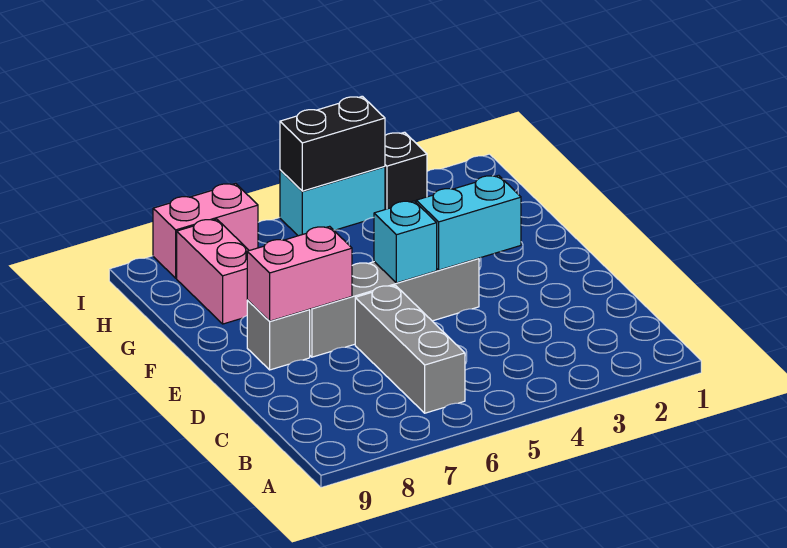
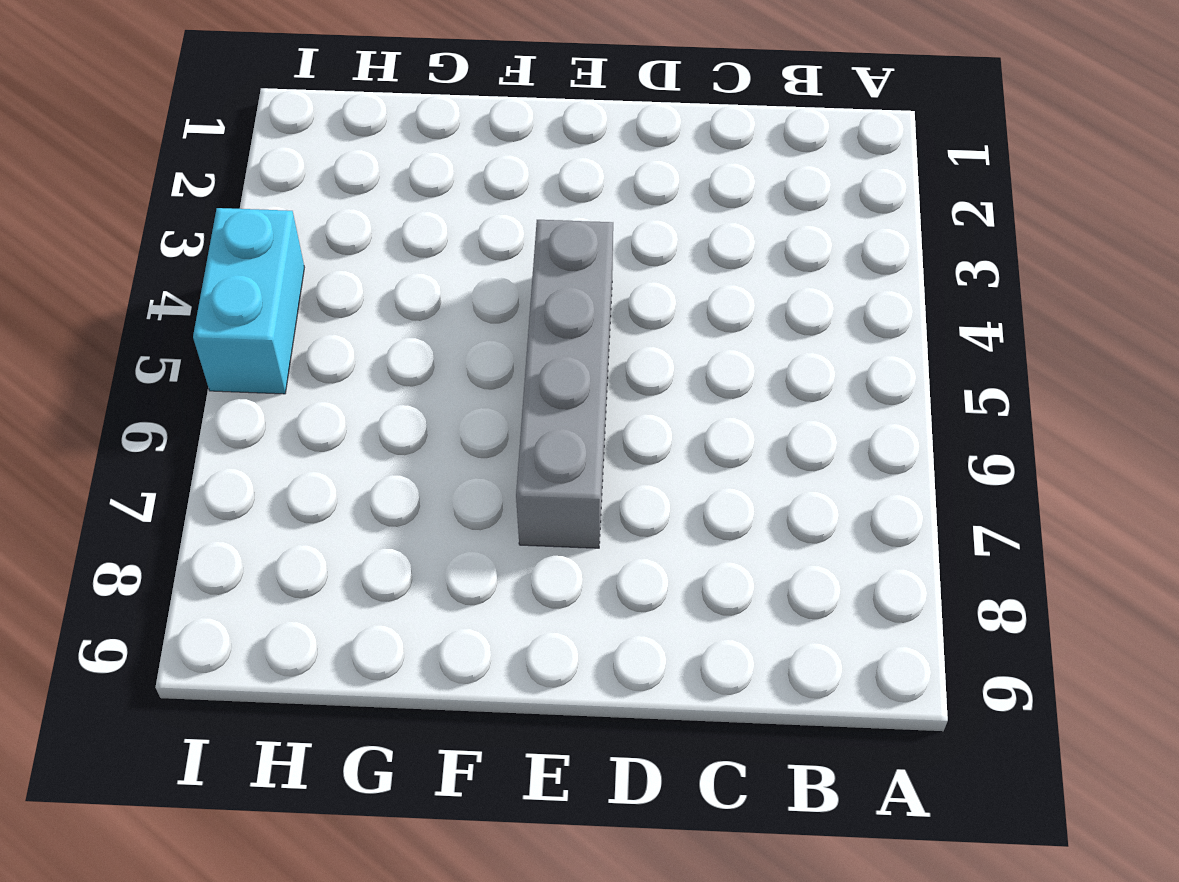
none -> grey brick B6:D6 level 1
none -> grey brick E8 level 1

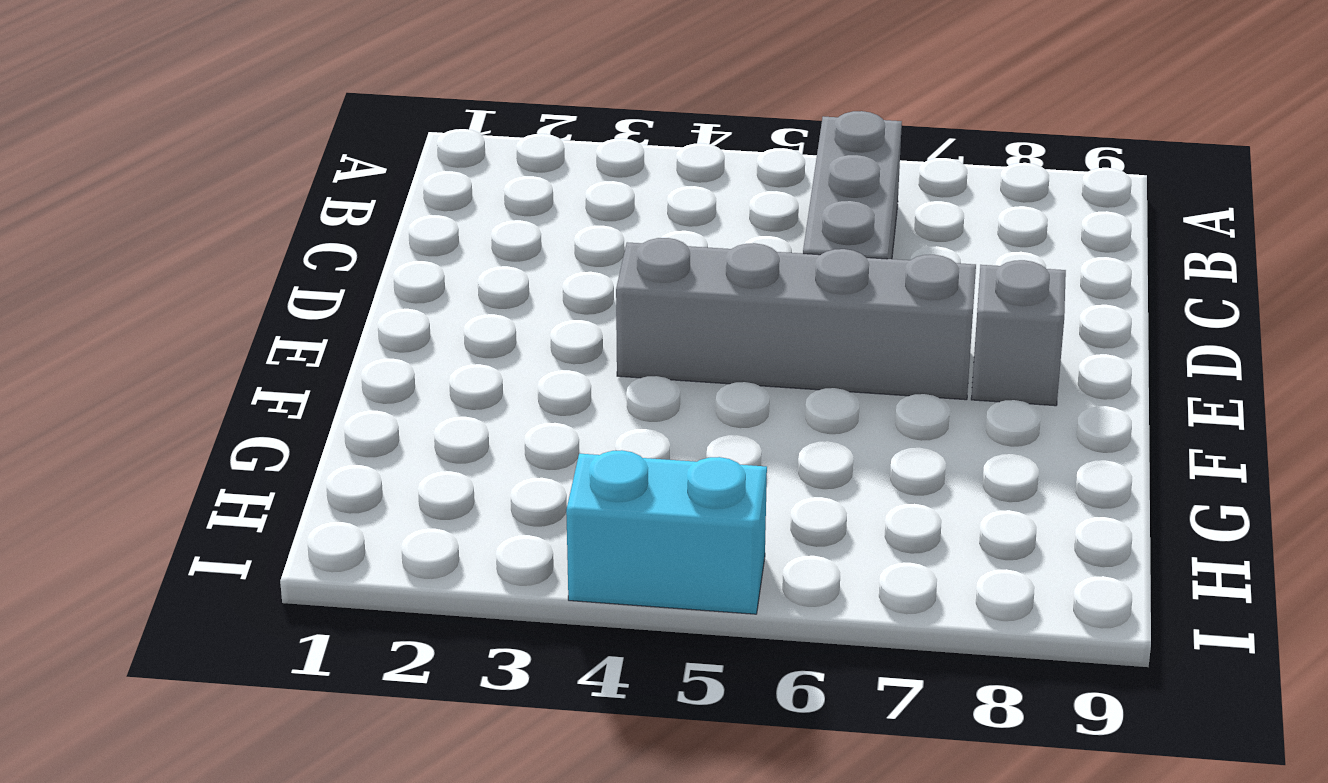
none -> pink brick G8:H8 level 1
none -> black brick I3 level 1

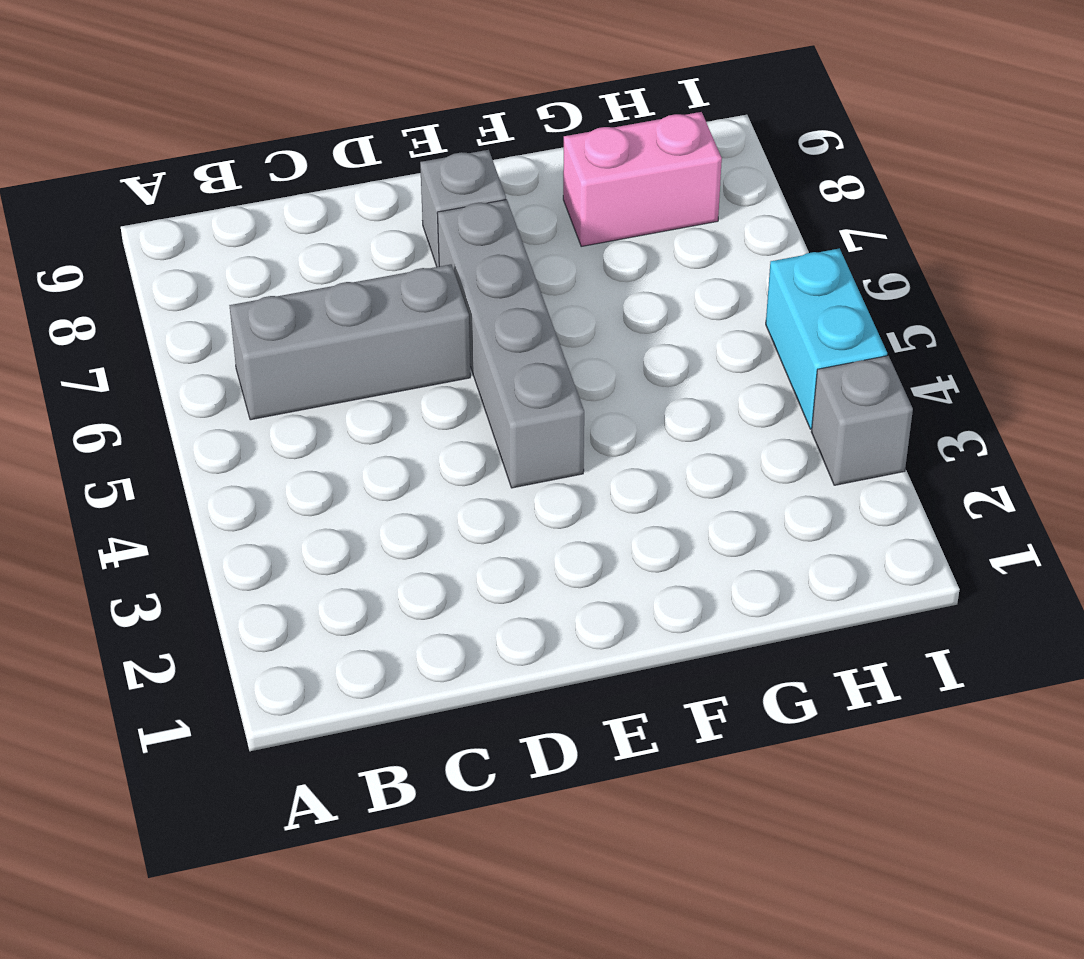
grey brick I3 level 1 -> black brick I3 level 1
none -> pink brick I7:I8 level 1
none -> cyan brick E3:E4 level 2

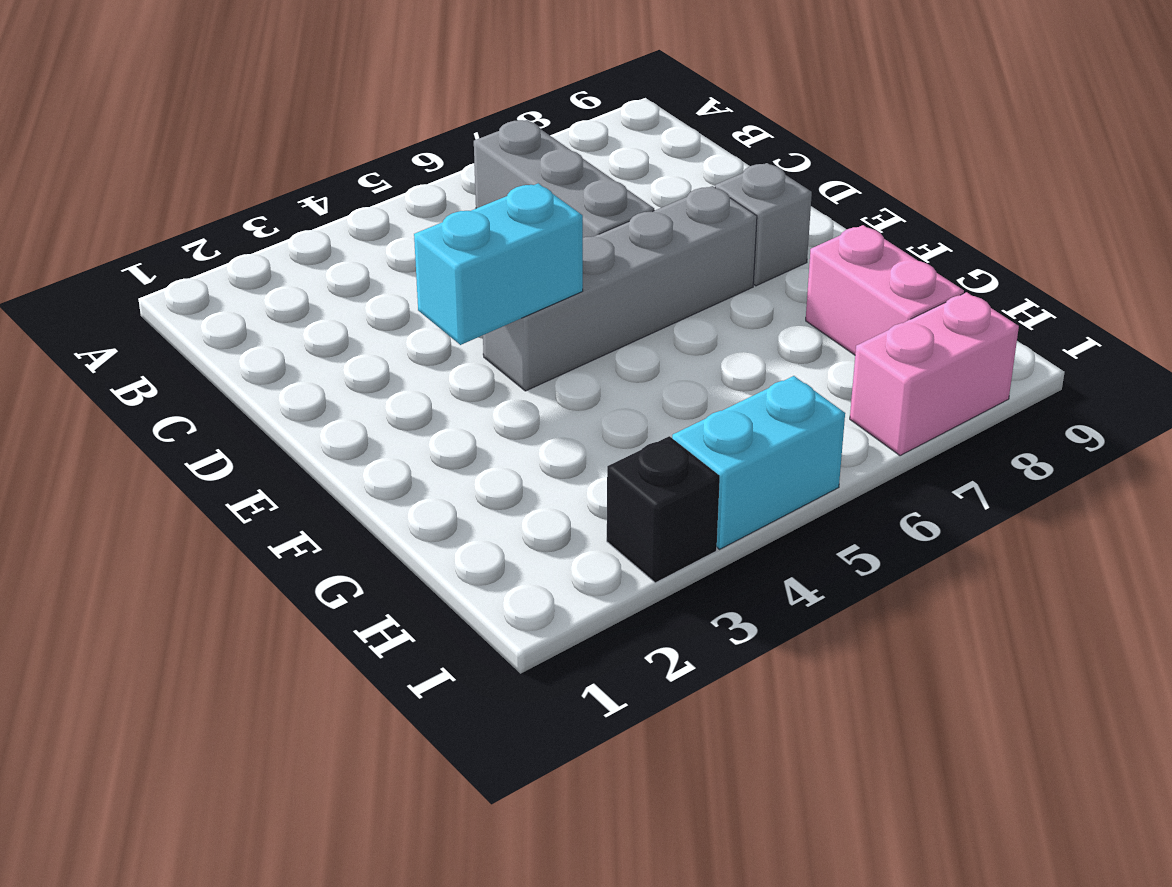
none -> cyan brick E5 level 2
none -> pink brick E7:E8 level 2

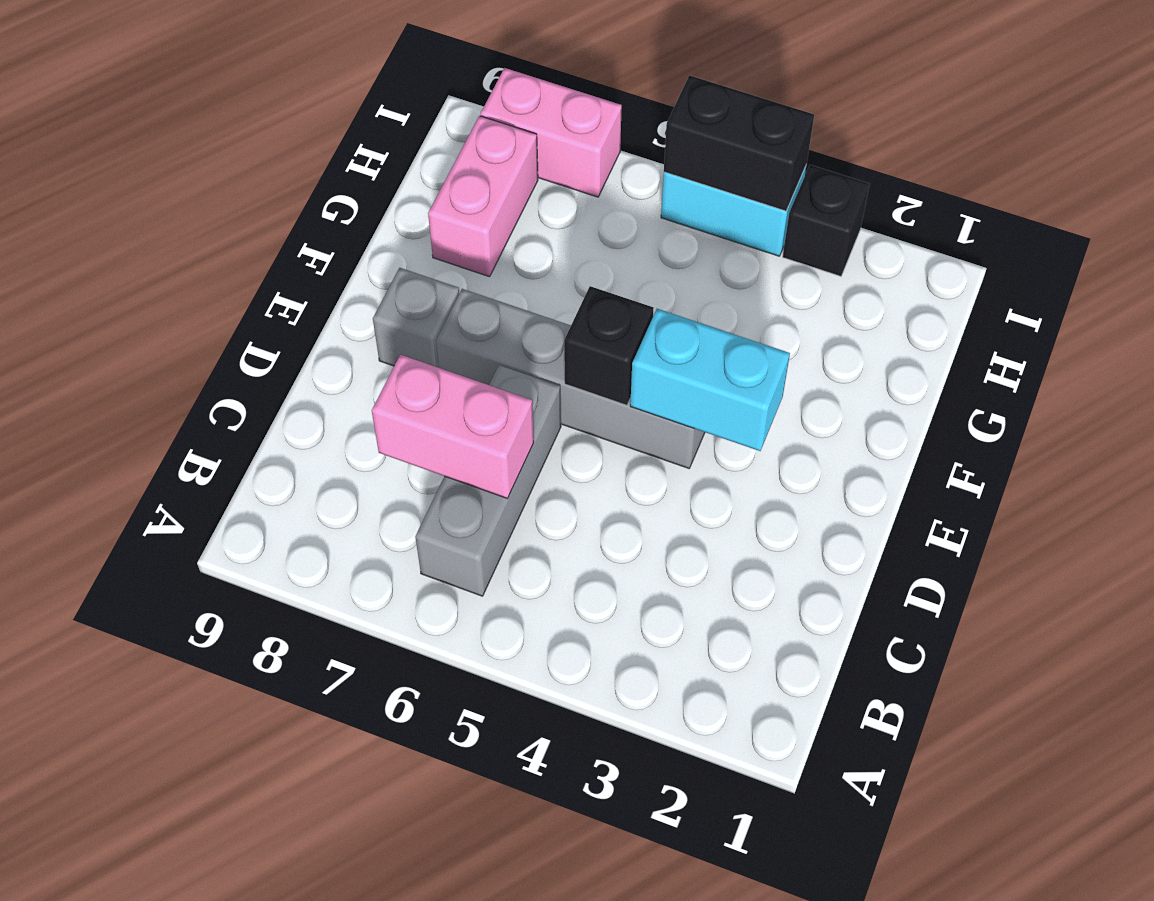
pink brick C6:C7 level 2 -> pink brick E7:E8 level 2
black brick E5 level 2 -> cyan brick E5 level 2

